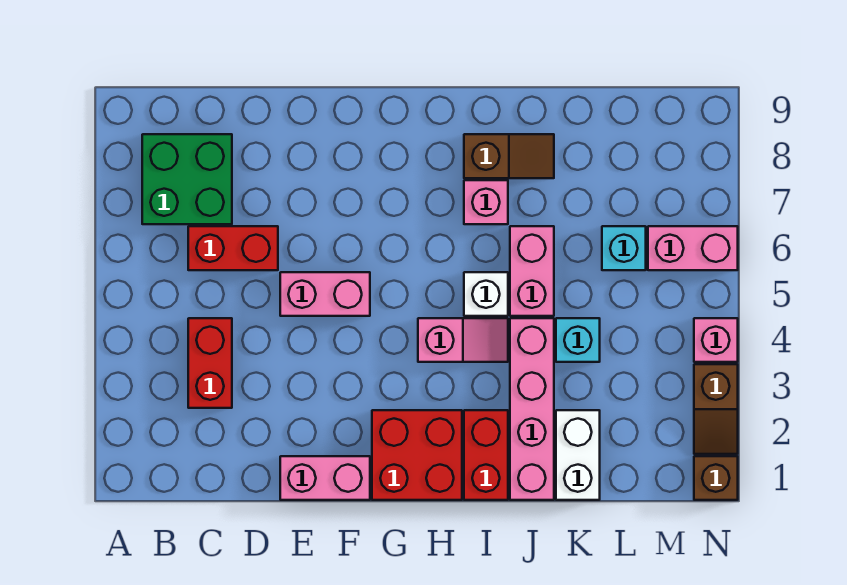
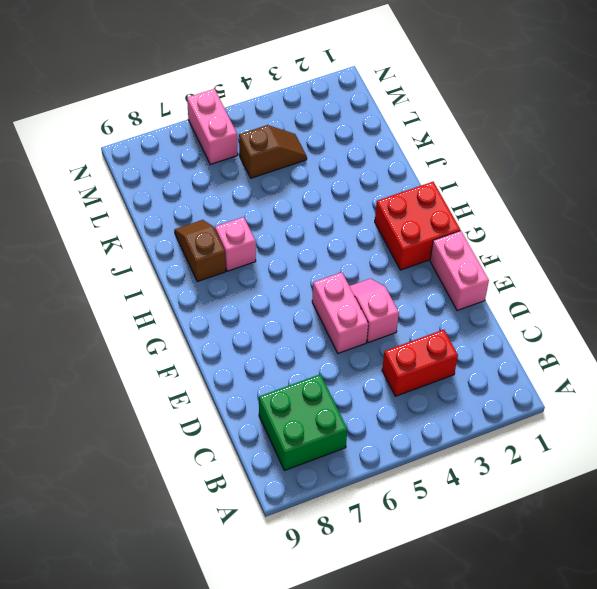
pink slope E4:F4 level 1 top E -> pink slope H4:I4 level 1 top H
brown slope L4:L5 level 1 top 5 -> brown slope N2:N3 level 1 top 3
none -> red brick C6:D6 level 1
none -> red brick I1:I2 level 1
none -> white brick I5 level 1

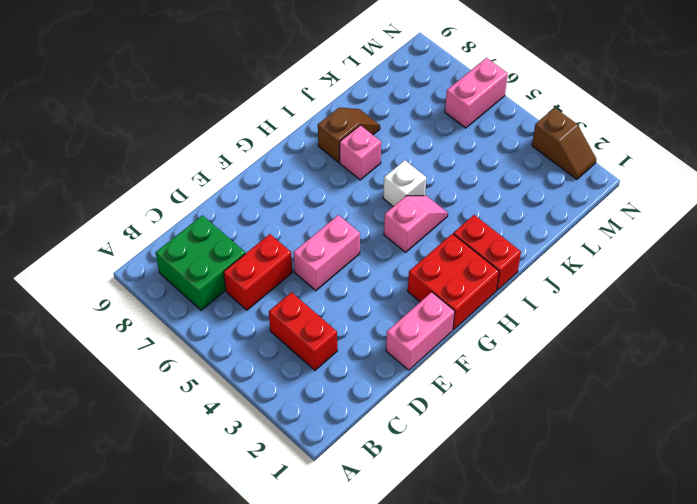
none -> pink brick J1:J4 level 1
none -> pink brick J5:J6 level 1
none -> white brick K1:K2 level 1

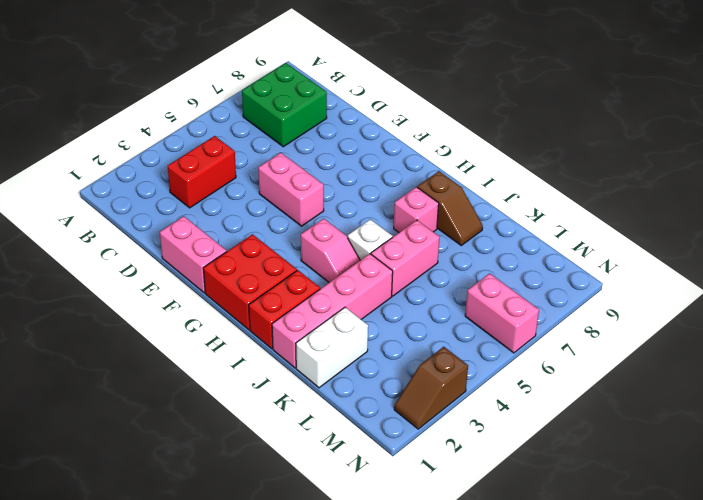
none -> red brick C6:D6 level 1
none -> cyan brick K4 level 1
none -> cyan brick L6 level 1

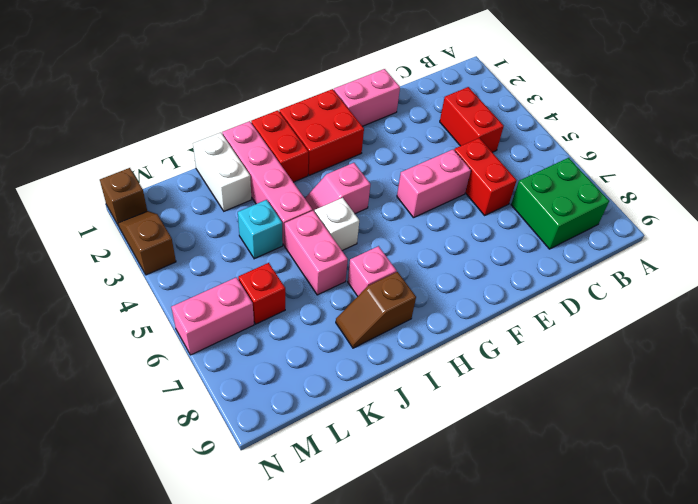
red brick D5:D6 level 1 -> red brick C6:D6 level 1
red brick L6 level 1 -> cyan brick L6 level 1
none -> pink brick N4 level 1

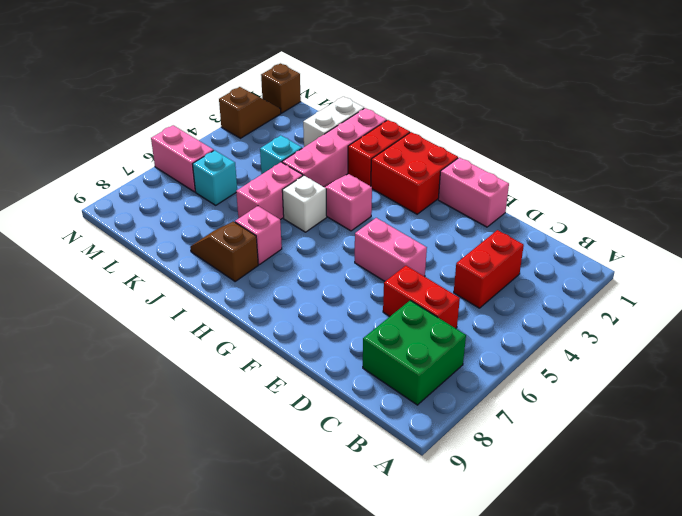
none -> pink brick N4 level 1

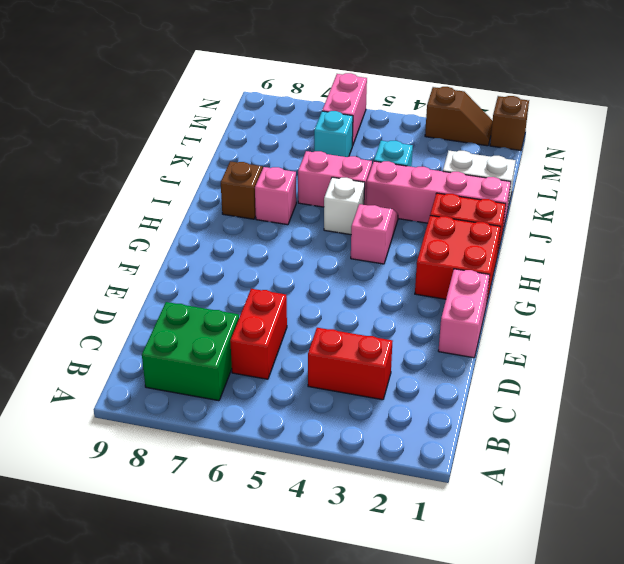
none -> pink brick E5:F5 level 1
none -> pink brick N4 level 1

